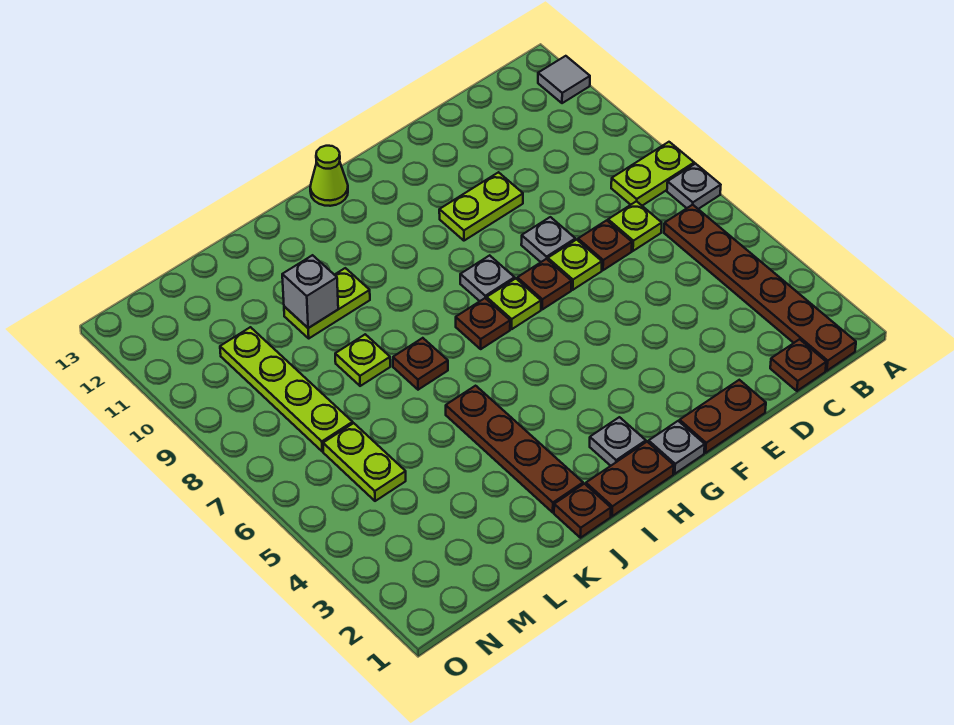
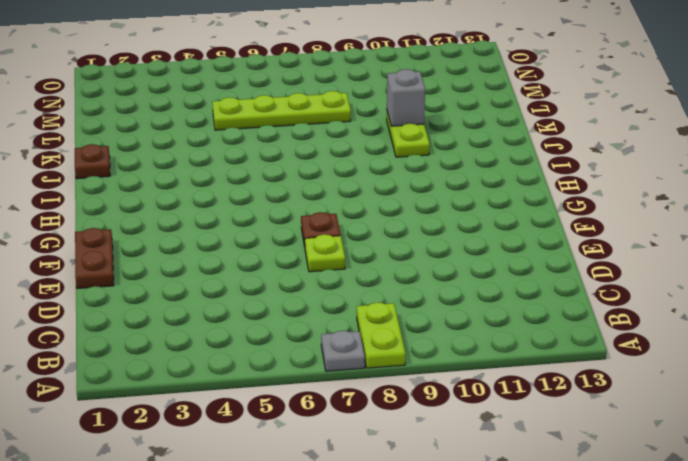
lime plate L5:L8 level 1 -> lime plate M7:M10 level 1
none -> grey tile A12 level 1
none -> brown plate B1:B6 level 1
none -> brown plate C1 level 1

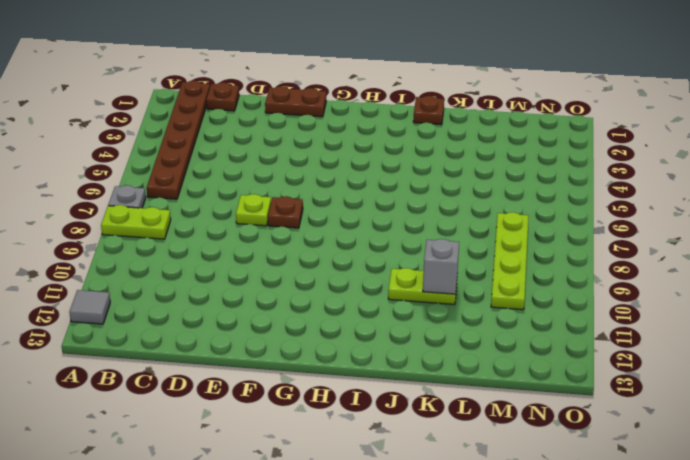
none -> lime plate C7 level 1
none -> brown plate D7 level 1
none -> grey plate E8 level 1

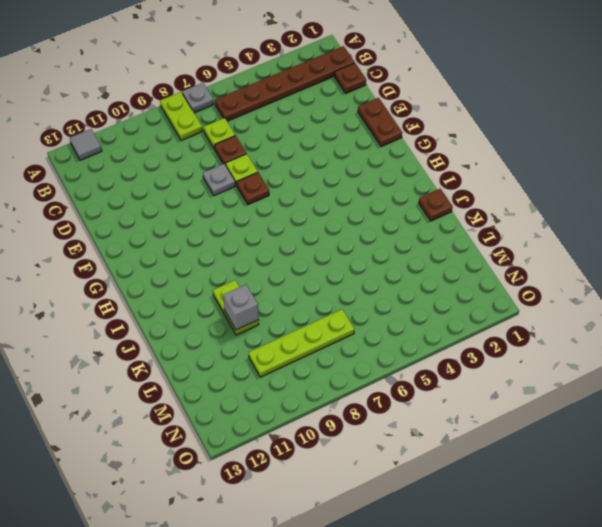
none -> lime plate E10:F10 level 1
none -> grey plate G1 level 1
none -> lime plate G7 level 1

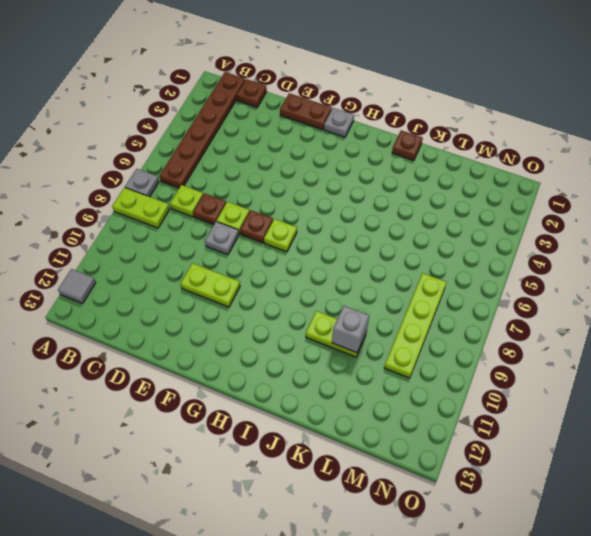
none -> grey plate G8 level 1
none -> brown plate H1:I1 level 1
none -> grey plate H2 level 1

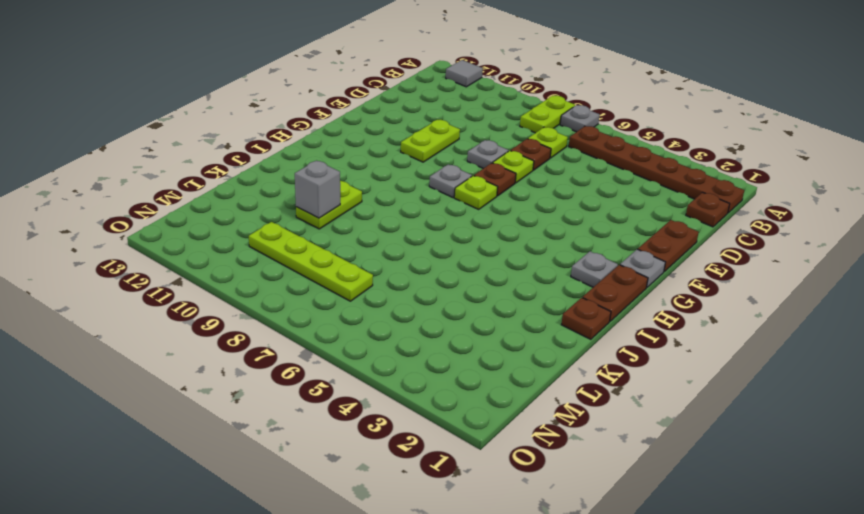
none -> brown plate H7 level 1
none -> lime cone H13 level 1
none -> brown plate J2:J5 level 1

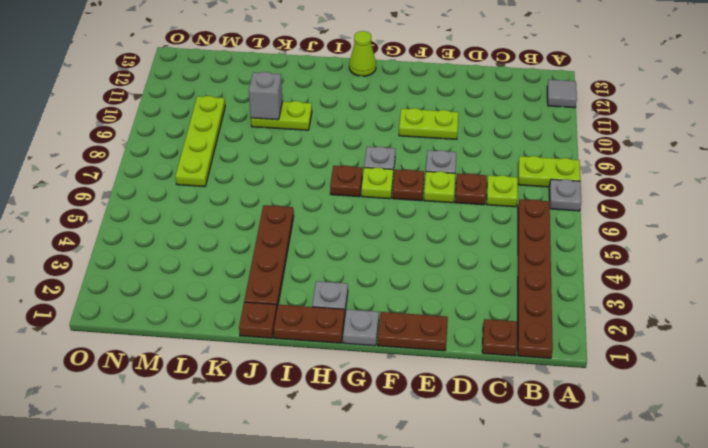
none -> brown plate J7 level 1
none -> lime plate K8 level 1
none -> lime plate M5:M6 level 1

